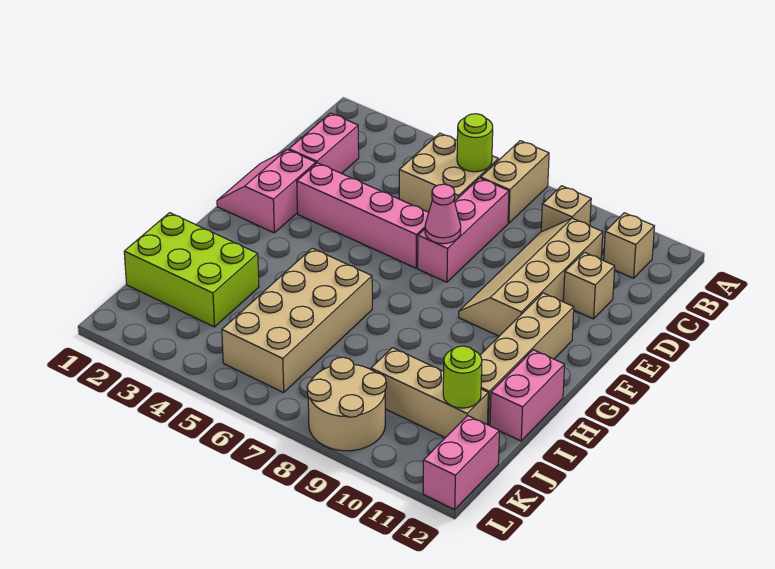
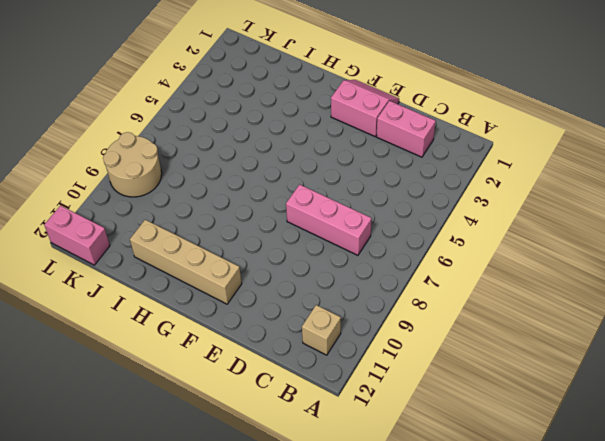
none -> tan brick A7:B7 level 1
none -> tan brick B5:C6 level 1
none -> tan brick B9 level 1

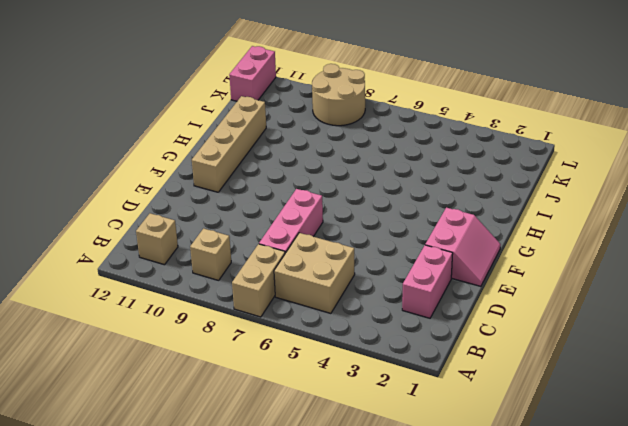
none -> tan slope C9:F10 level 1 top 10
none -> tan brick D11 level 1
none -> pink brick E3:E6 level 1

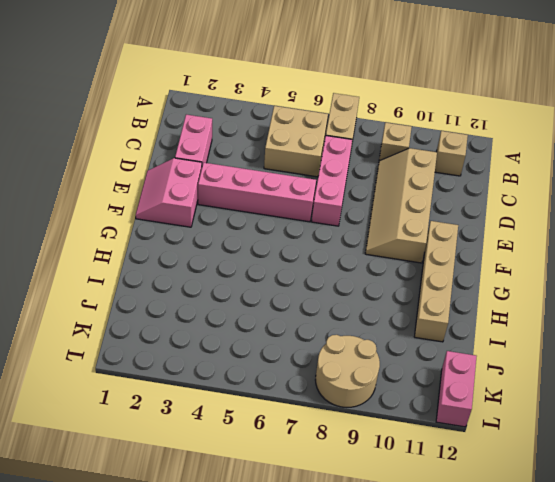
none -> tan brick D11 level 1
none -> tan brick H5:K6 level 1
none -> pink brick H12:I12 level 1

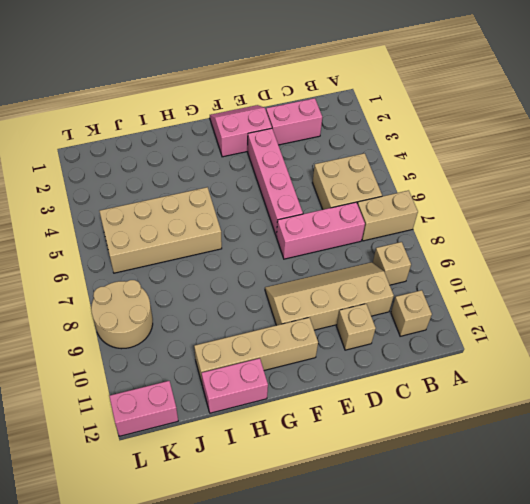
none -> lime brick I1:J3 level 1
none -> tan brick J9:J11 level 1
none -> lime round brick B6 level 2

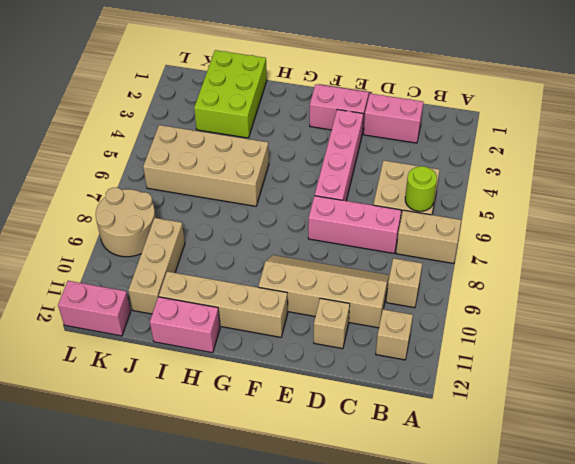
none -> pink cone E7 level 2
none -> lime round brick J11 level 2

